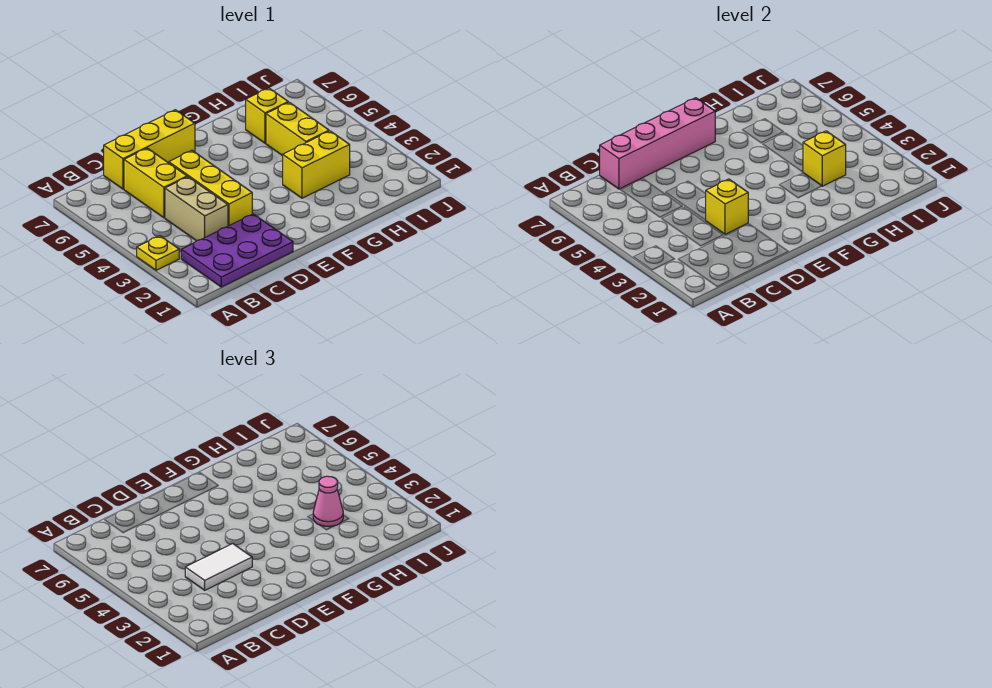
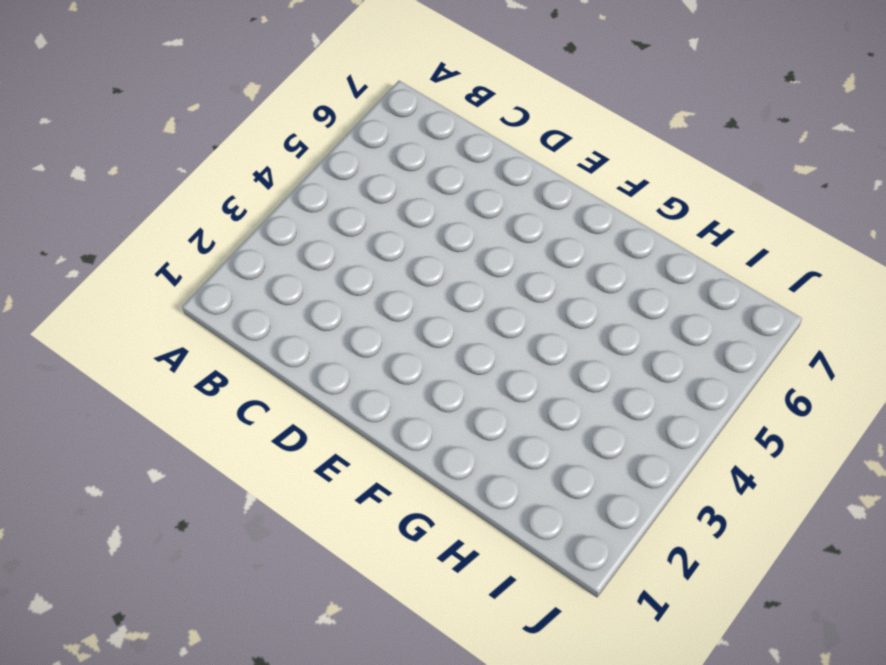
none -> yellow plate A3 level 1
none -> purple plate B1:D2 level 1
none -> tan brick C3:C4 level 1

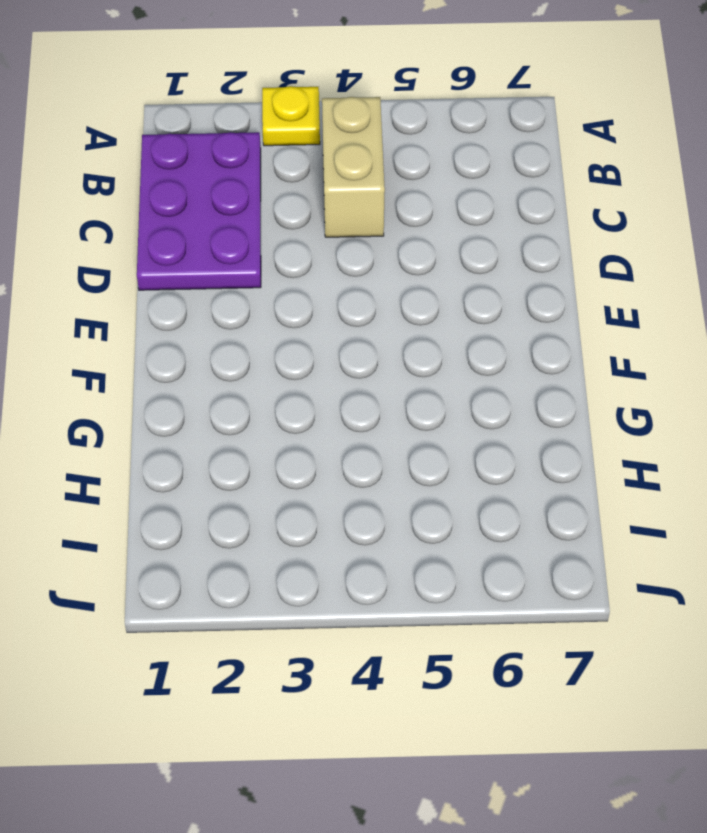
tan brick B4:C4 level 1 -> tan brick C3:C4 level 1
none -> yellow brick C5:C6 level 1
none -> yellow brick C7:E7 level 1
none -> yellow brick D3:D5 level 1

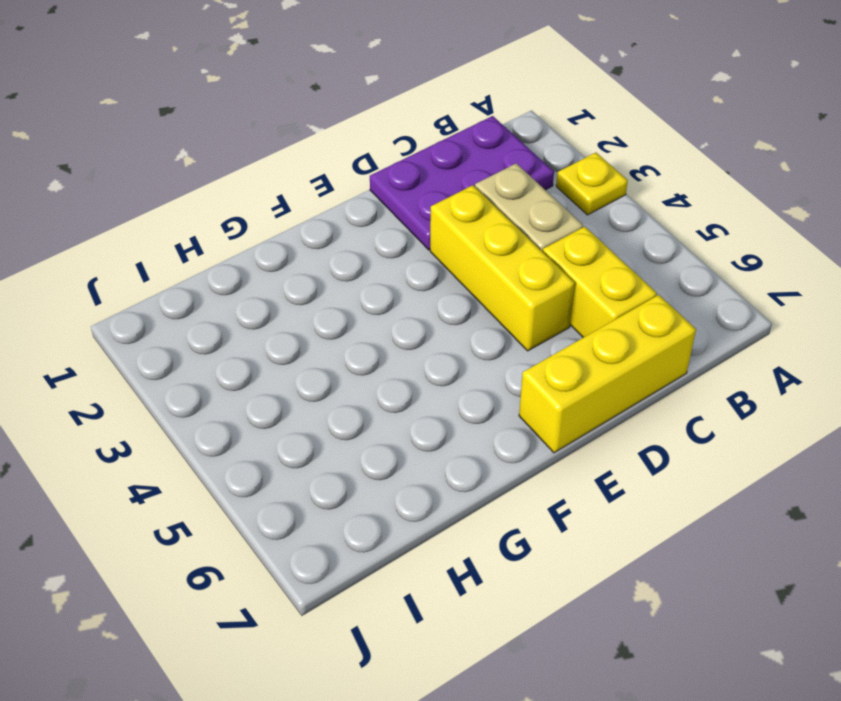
none -> yellow brick G3:H3 level 1
none -> yellow brick H4:H5 level 1
none -> yellow brick H6 level 1

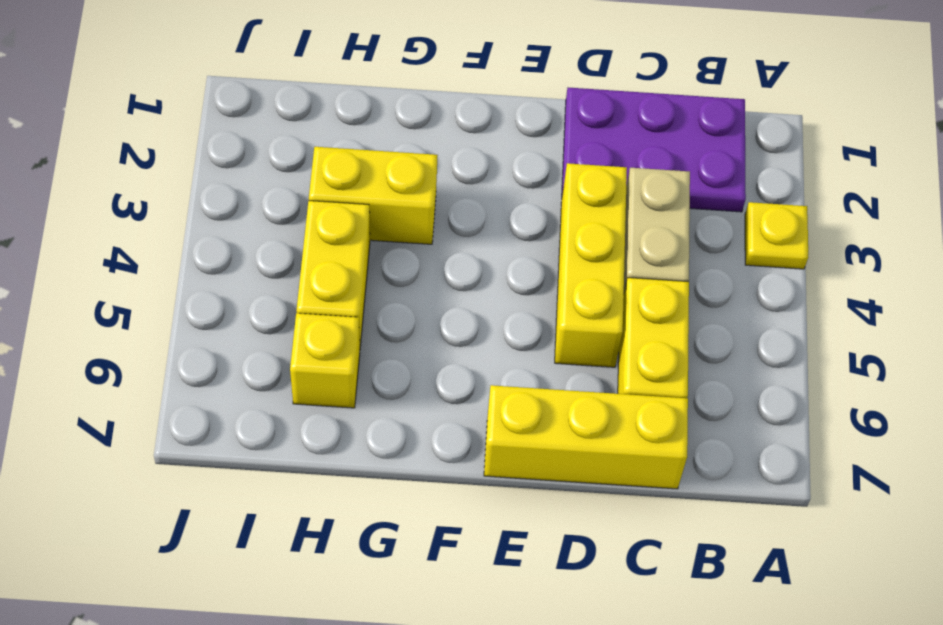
none -> pink brick C7:F7 level 2
none -> yellow brick D3 level 2
none -> yellow brick H3 level 2

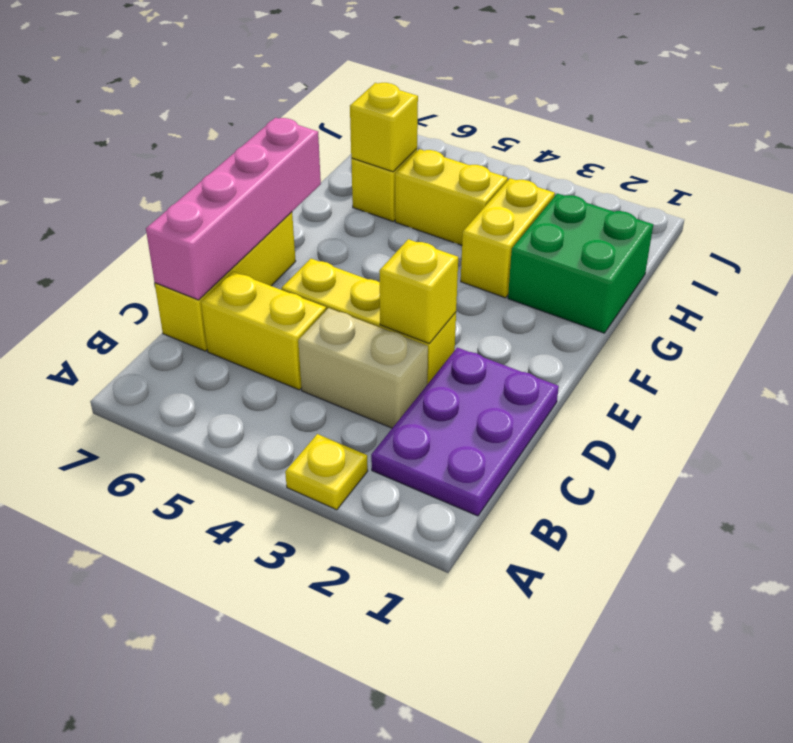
green brick G1:H2 level 1 -> none
yellow brick H6 level 2 -> yellow brick H3 level 2
none -> white tile C3:D3 level 3
none -> pink cone H3 level 3

